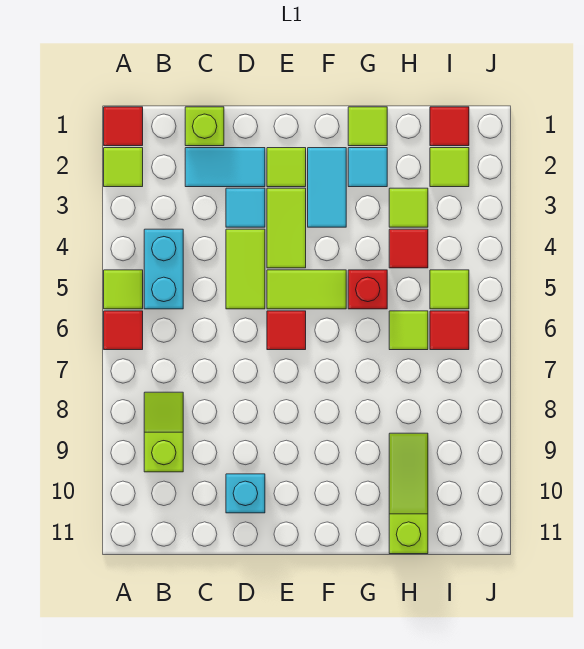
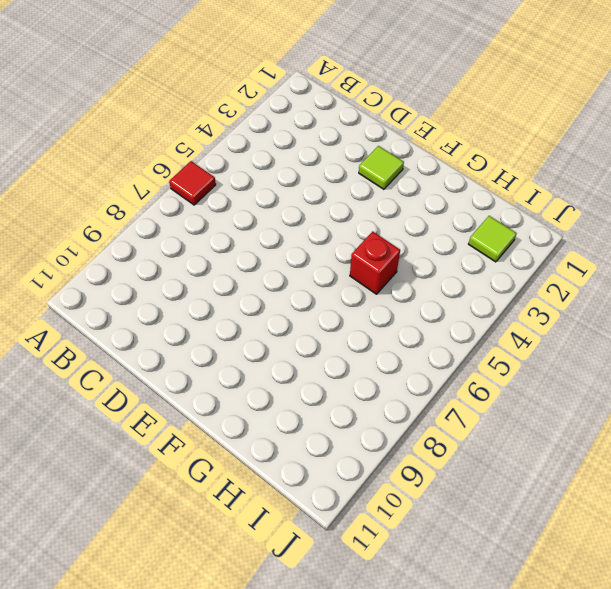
none -> red tile A1 level 1
none -> lime tile A2 level 1
none -> lime tile A5 level 1

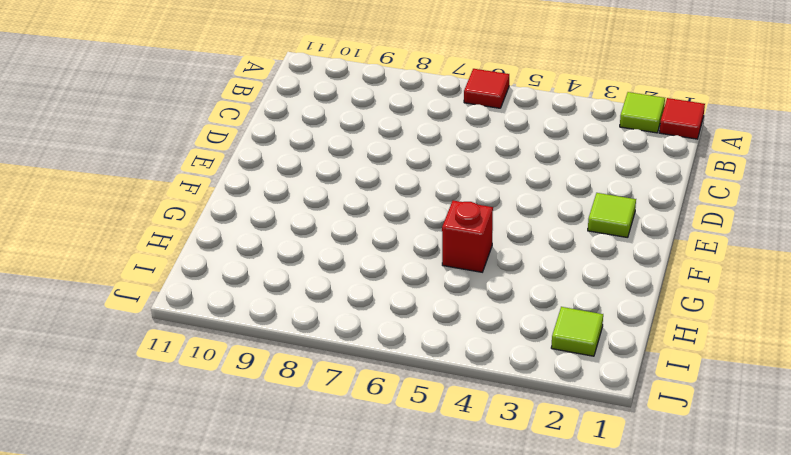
none -> lime tile A5 level 1
none -> cyan brick B4:B5 level 1
none -> lime slope B8:B9 level 1 top 9

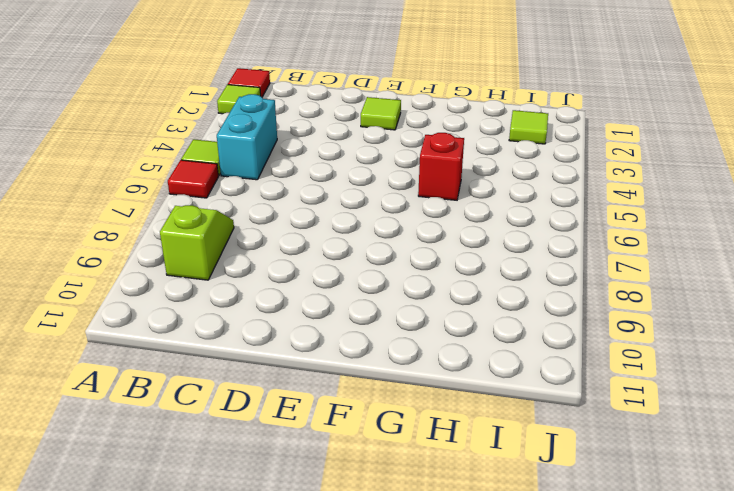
none -> lime brick C1 level 1
none -> cyan tile C2:D2 level 1
none -> cyan tile D3 level 1

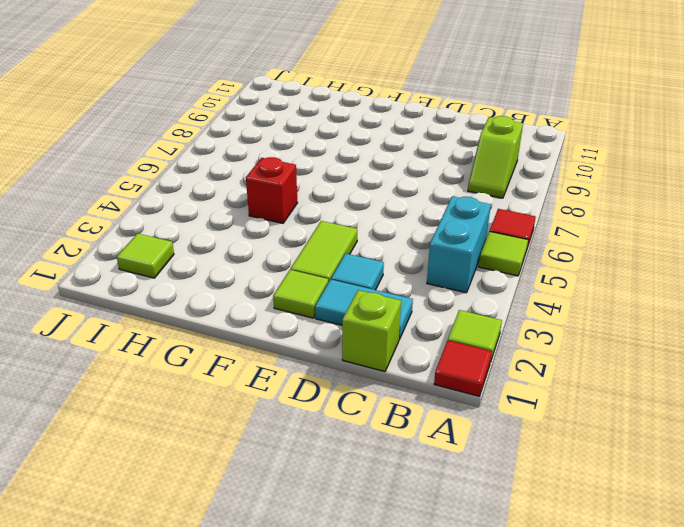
none -> lime tile D4:D5 level 1
none -> cyan brick D10 level 1
none -> lime tile E5:F5 level 1

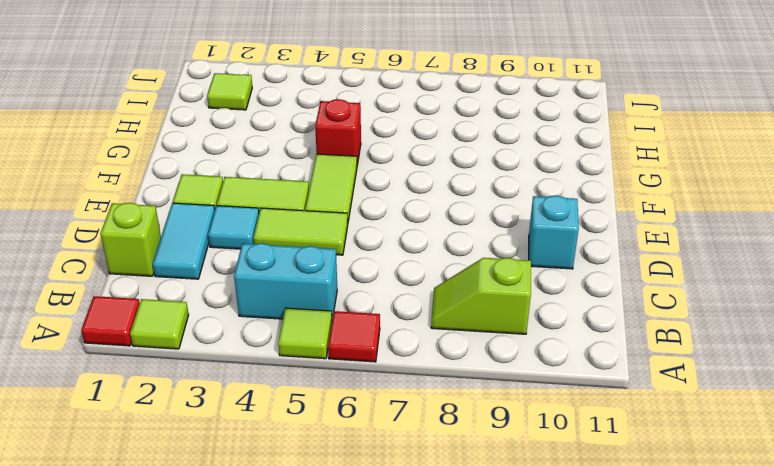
none -> red tile E6 level 1
none -> cyan tile F2:F3 level 1
none -> lime tile G1 level 1

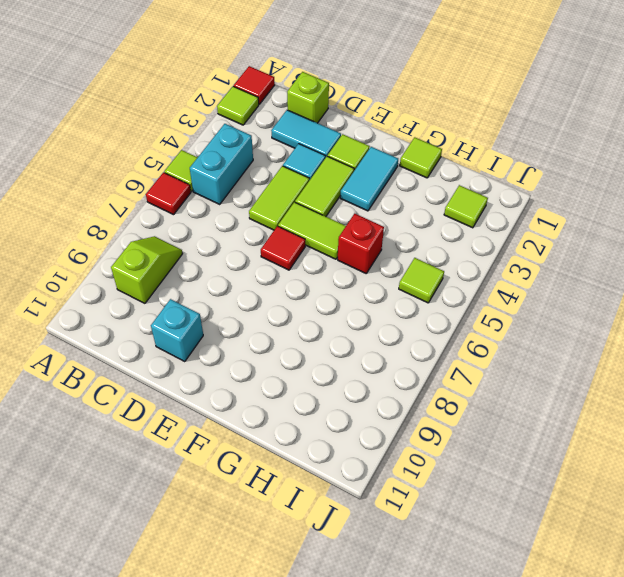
none -> cyan tile G2 level 1
none -> lime tile H3 level 1
none -> red tile H4 level 1

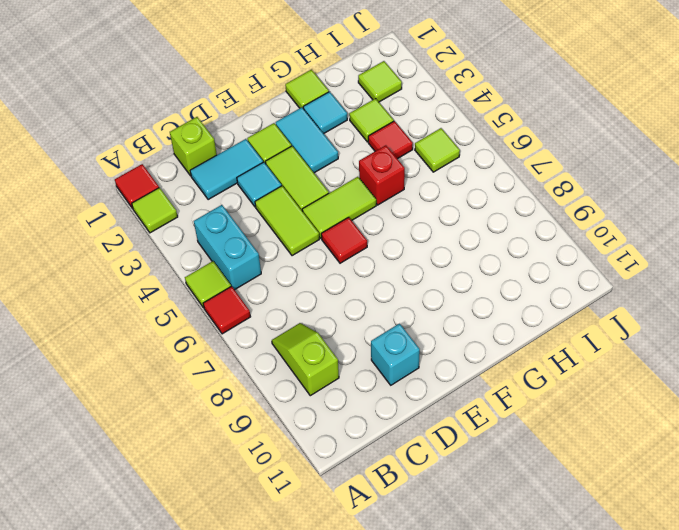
none -> lime tile H6 level 1
none -> lime slope H9:H11 level 1 top 11
none -> red tile I1 level 1

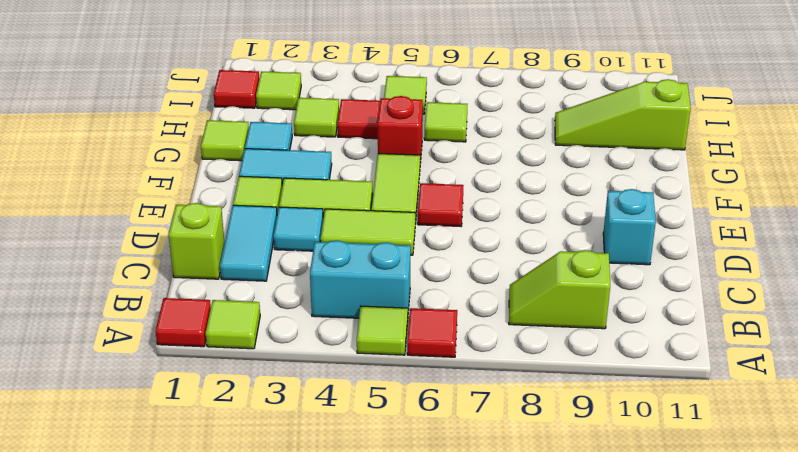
none -> red tile I6 level 1

